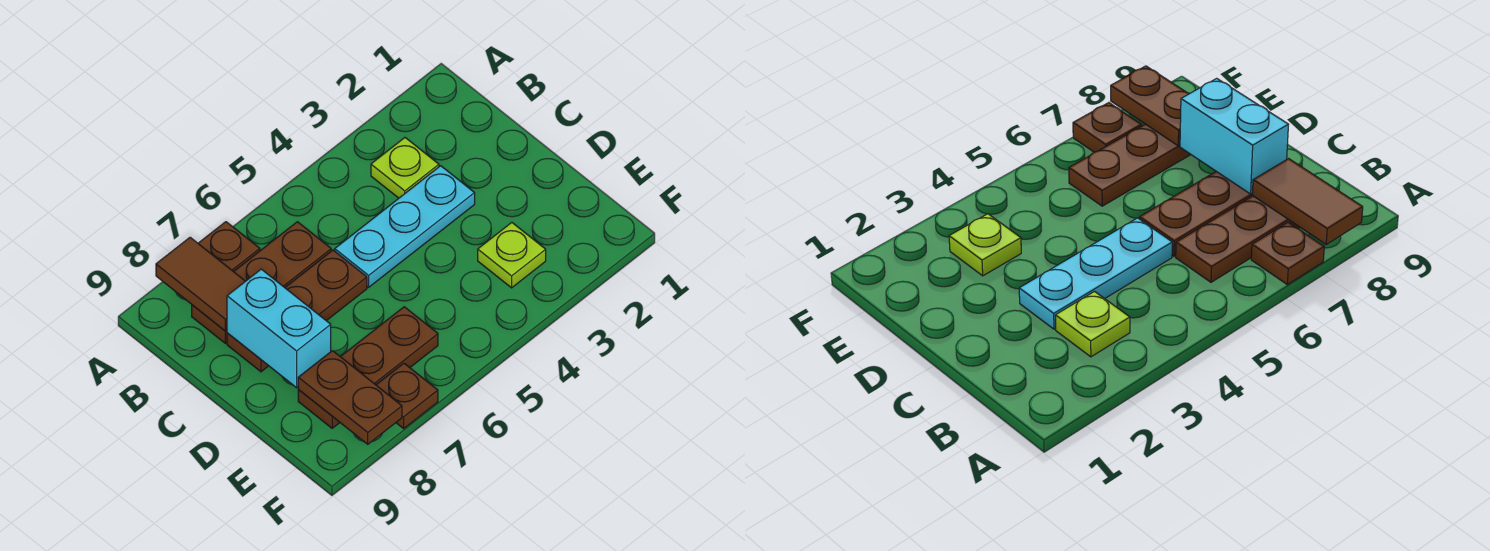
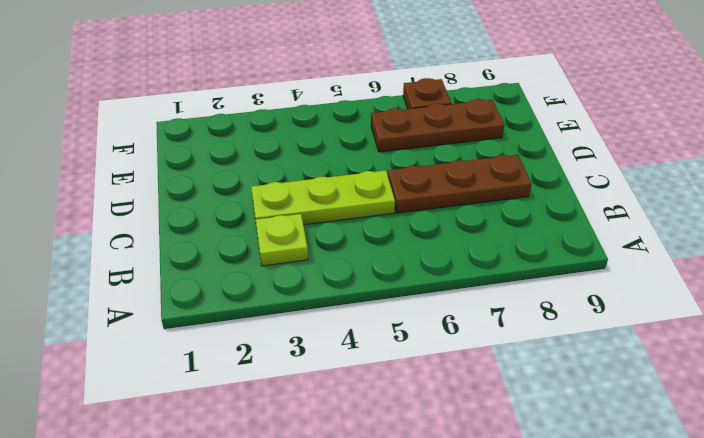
lime plate C3:C5 level 1 -> cyan plate C3:C5 level 1
none -> brown plate A7 level 1
none -> brown plate B6:B8 level 1

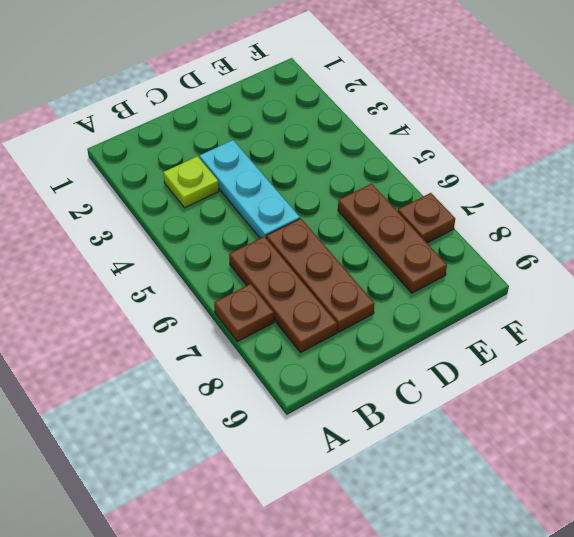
none -> lime plate E3 level 1
none -> brown tile A8:B8 level 2

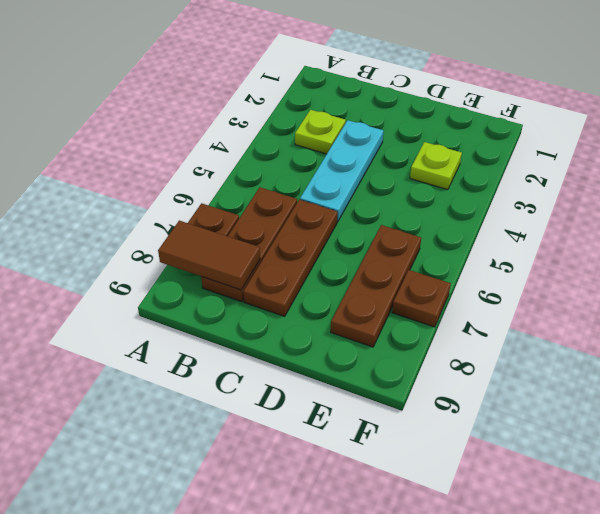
none -> cyan brick C8:D8 level 2
none -> brown plate E8:F8 level 2

